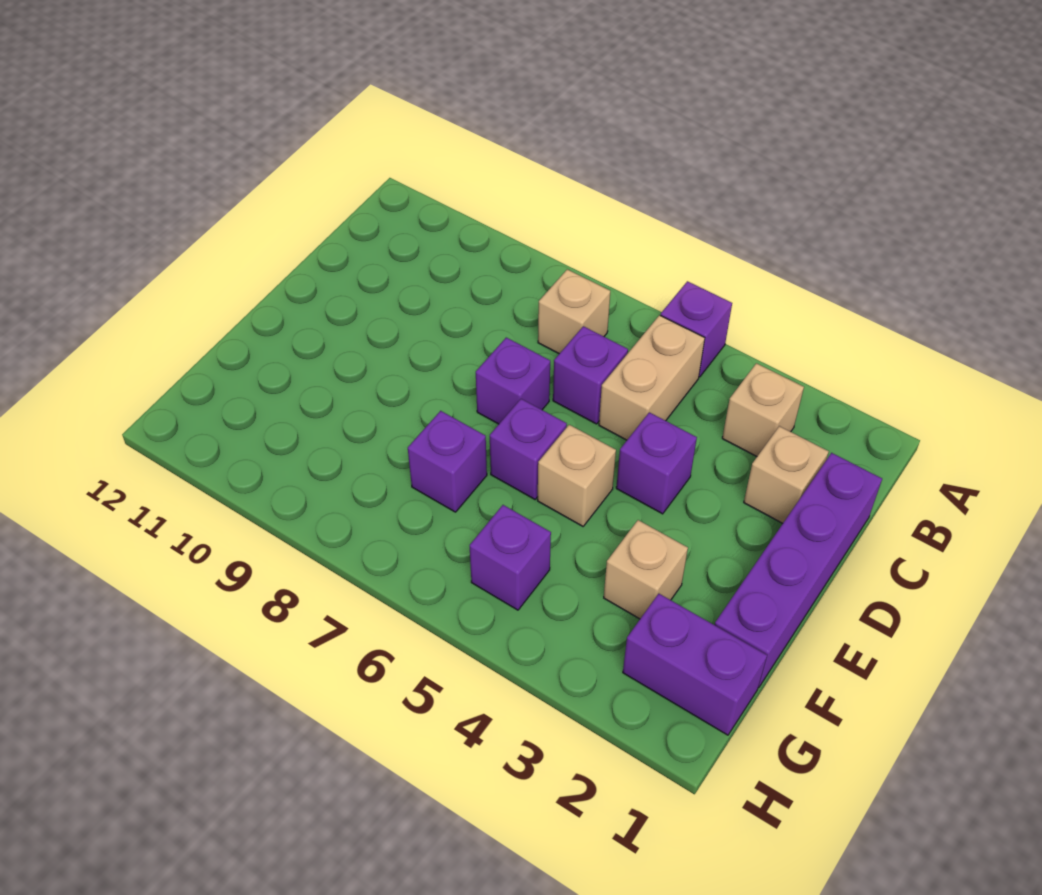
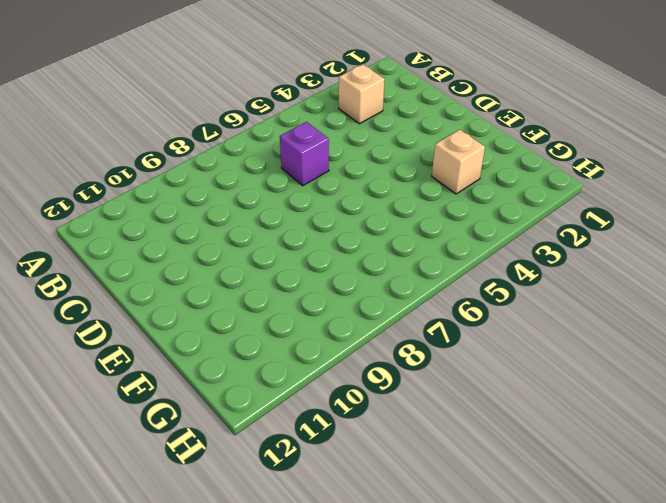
none -> purple brick A5 level 1
none -> tan brick B5:C5 level 1
none -> tan brick B7 level 1

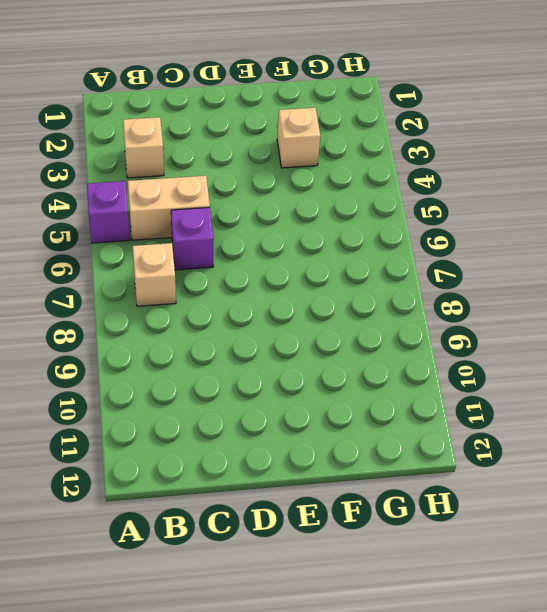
none -> purple brick C1:F1 level 1
none -> tan brick C2 level 1
none -> purple brick D4 level 1

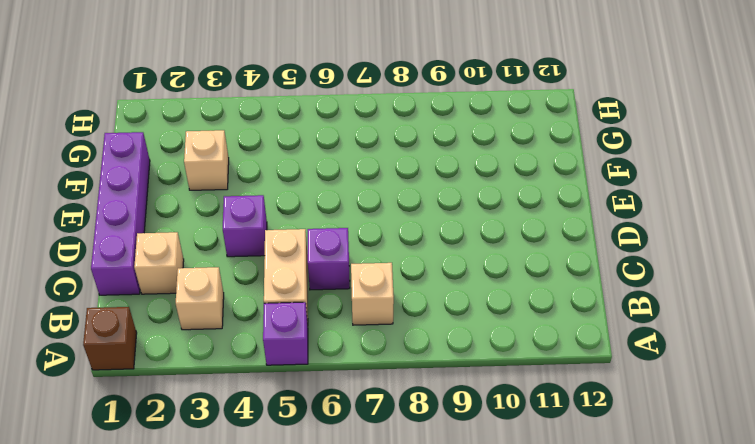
brown brick A1 level 1 -> none
none -> purple brick D7 level 1
none -> tan brick E5 level 1
none -> purple brick E6 level 1

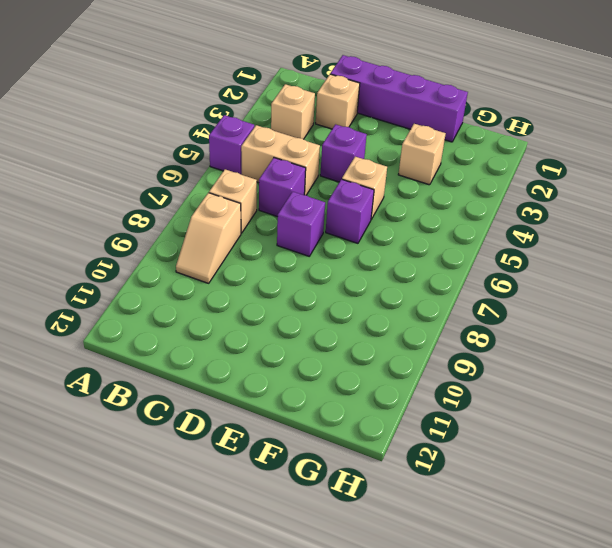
tan slope B8:B9 level 1 top 8 -> none
none -> purple brick F7 level 1
none -> purple brick G1:G2 level 1
none -> purple brick G5 level 1

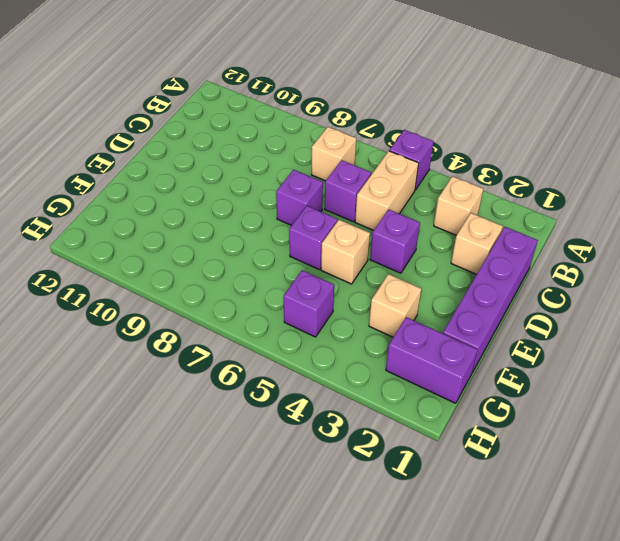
none -> purple brick F7 level 1

